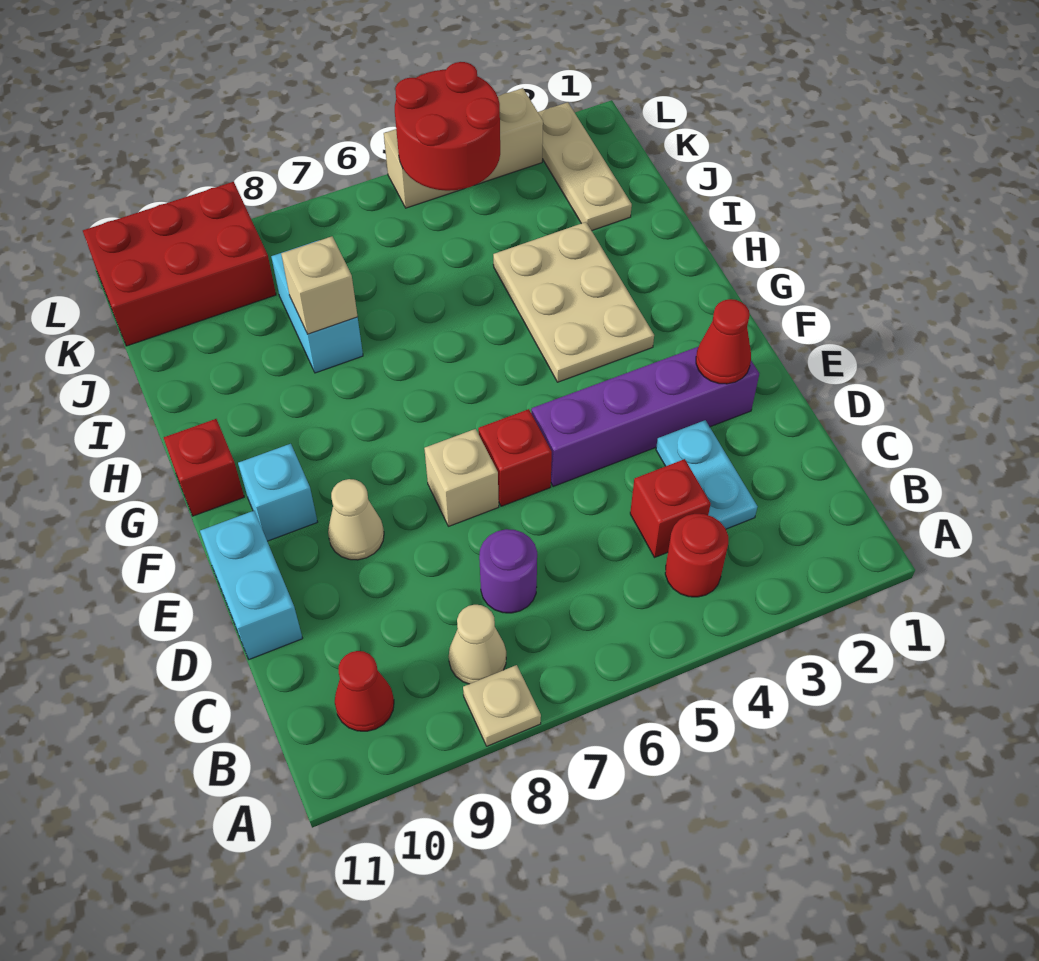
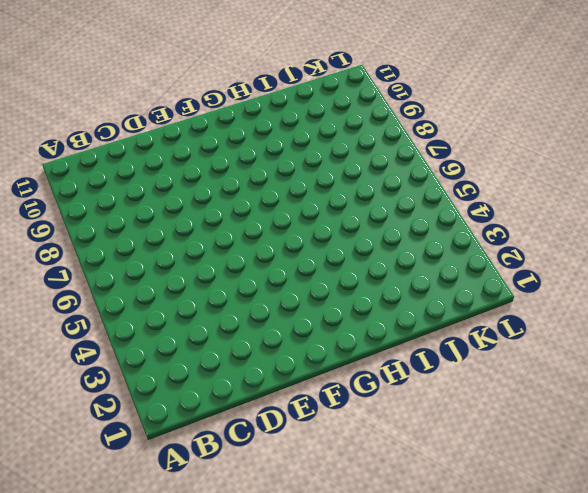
none -> tan plate A8 level 1
none -> red round brick B4 level 1
none -> tan cone B8 level 1

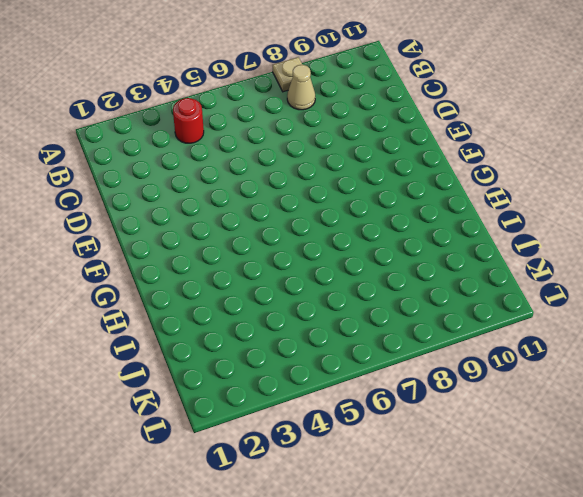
none -> red cone B10 level 1
none -> cyan plate C3:D3 level 1
none -> red brick C4 level 1

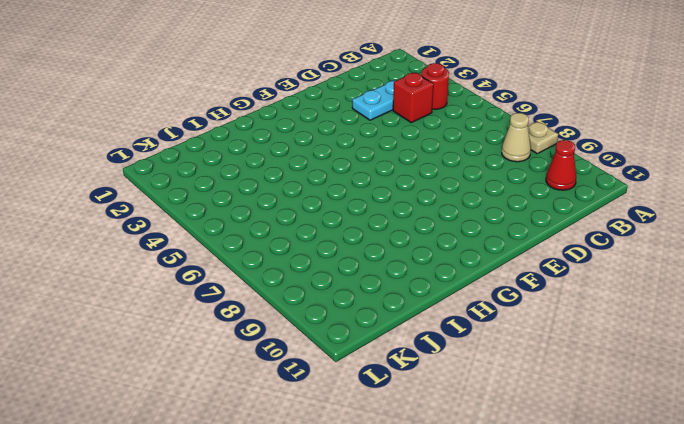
none -> purple round brick C7 level 1
none -> cyan brick D11:E11 level 1
none -> purple brick E2:E5 level 1

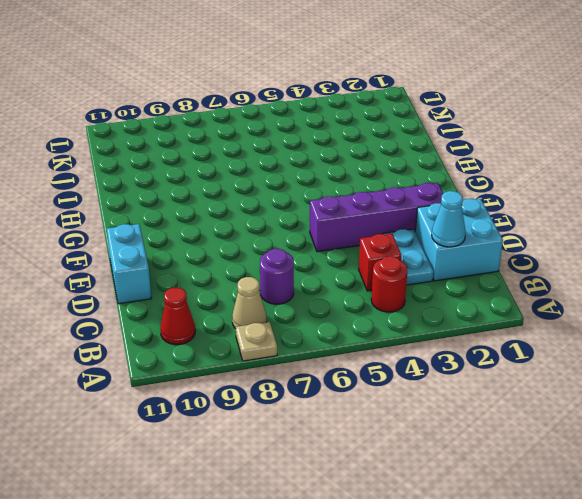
cyan brick C1:D2 level 1 -> none
cyan cone C2 level 2 -> none
none -> red brick E6 level 1
none -> tan brick E7 level 1
none -> tan cone E9 level 1

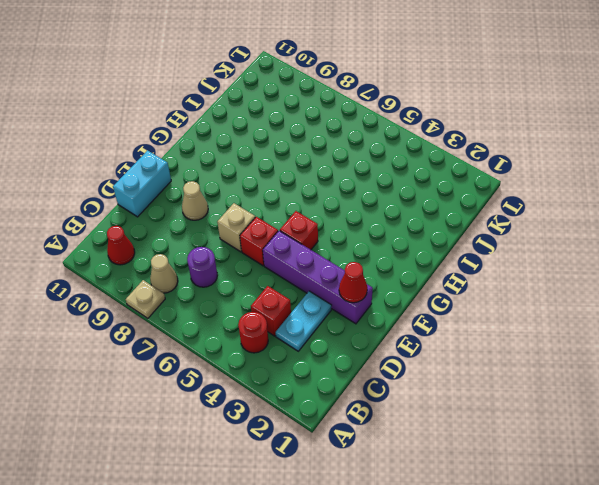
red brick F5 level 1 -> red brick G11 level 1
none -> cyan brick F10 level 1
none -> tan plate G3:I4 level 1
none -> cyan brick I8:J8 level 1

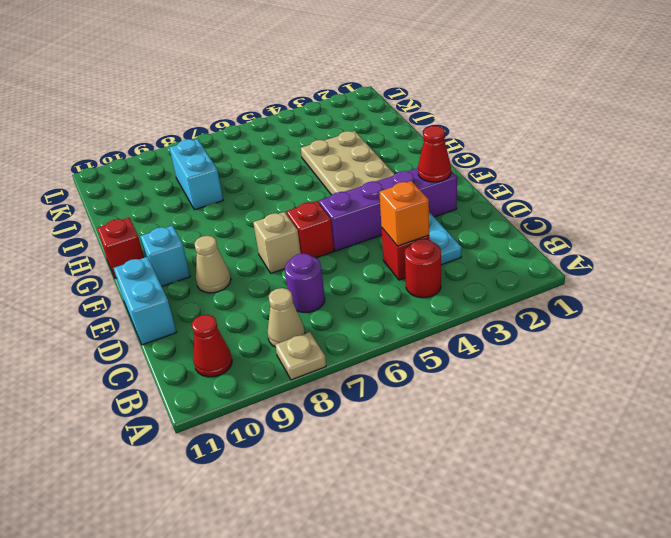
orange brick C4 level 2 -> none
none -> tan plate J2:L2 level 1
none -> red brick K9:L11 level 1
none -> tan brick L3:L5 level 1

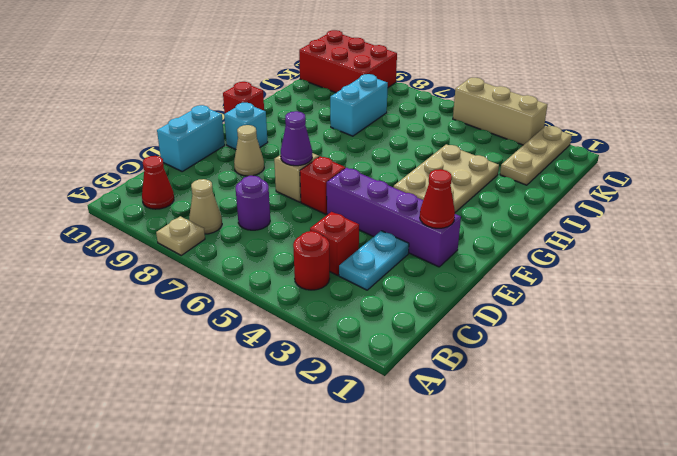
purple cone E7 level 2 -> none
none -> tan brick I8 level 2
none -> red round brick K4:L5 level 2

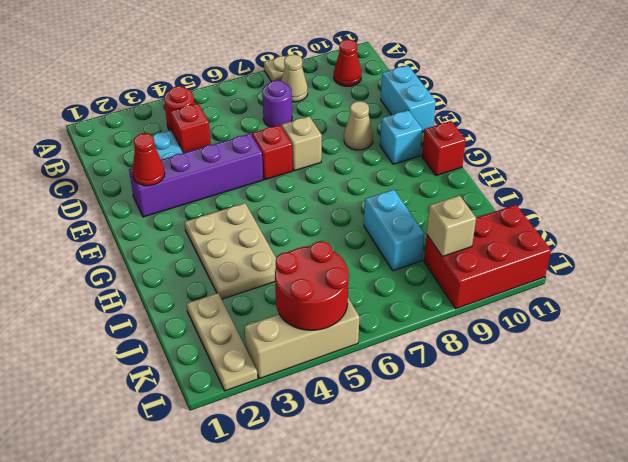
tan brick K9 level 2 -> tan brick I8 level 2

